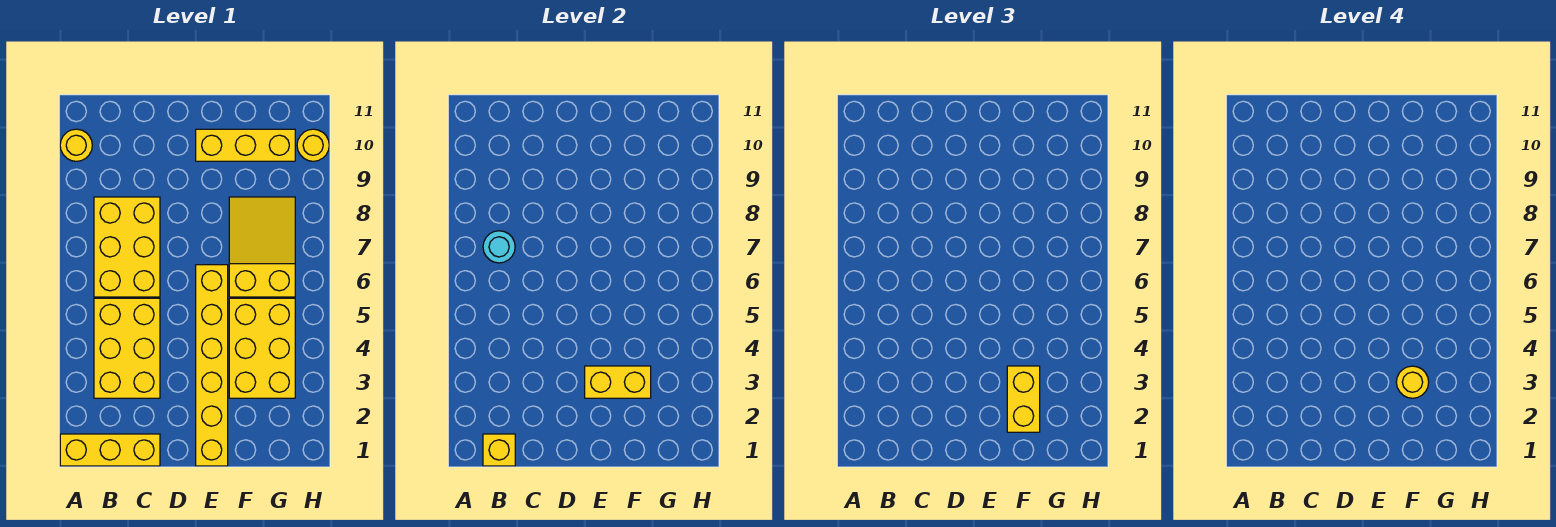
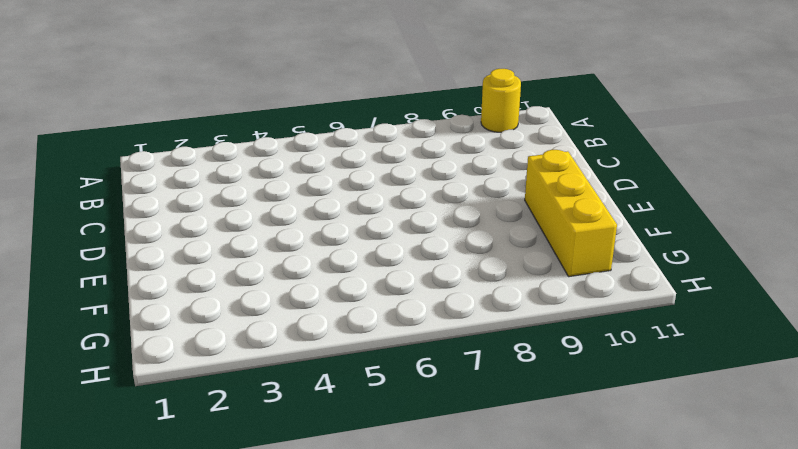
none -> yellow brick A1:C1 level 1
none -> yellow brick B3:C5 level 1
none -> yellow brick B6:C8 level 1

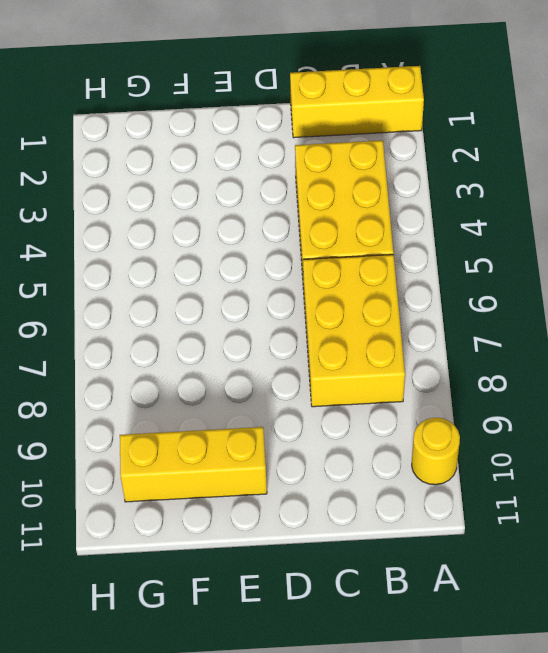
none -> yellow brick E1:E6 level 1
none -> yellow brick F3:G5 level 1
none -> yellow slope F6:G8 level 1 top 6

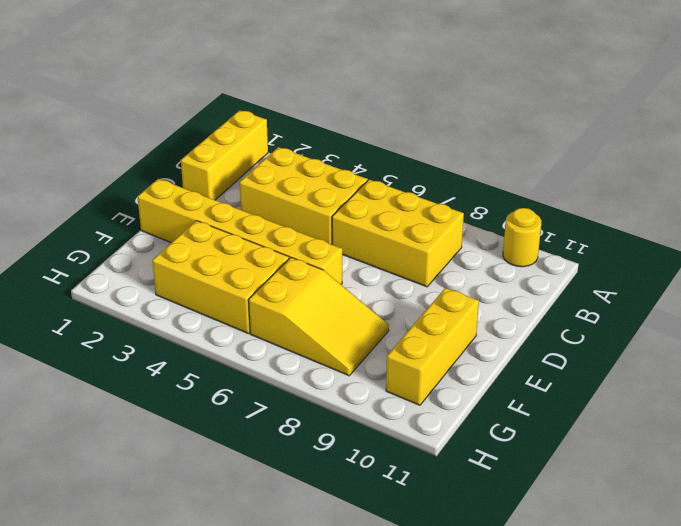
none -> yellow round brick H10 level 1
none -> yellow brick B1 level 2
none -> cyan round brick B7 level 2

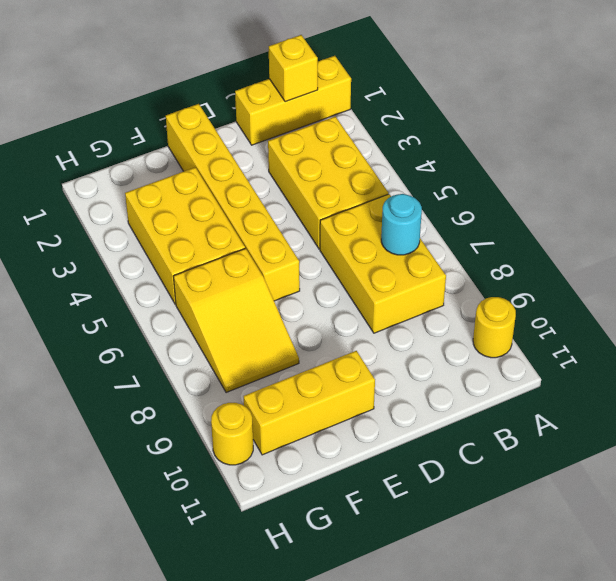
none -> yellow brick E3:F3 level 2
none -> yellow brick F2:F3 level 3
none -> yellow round brick F3 level 4

